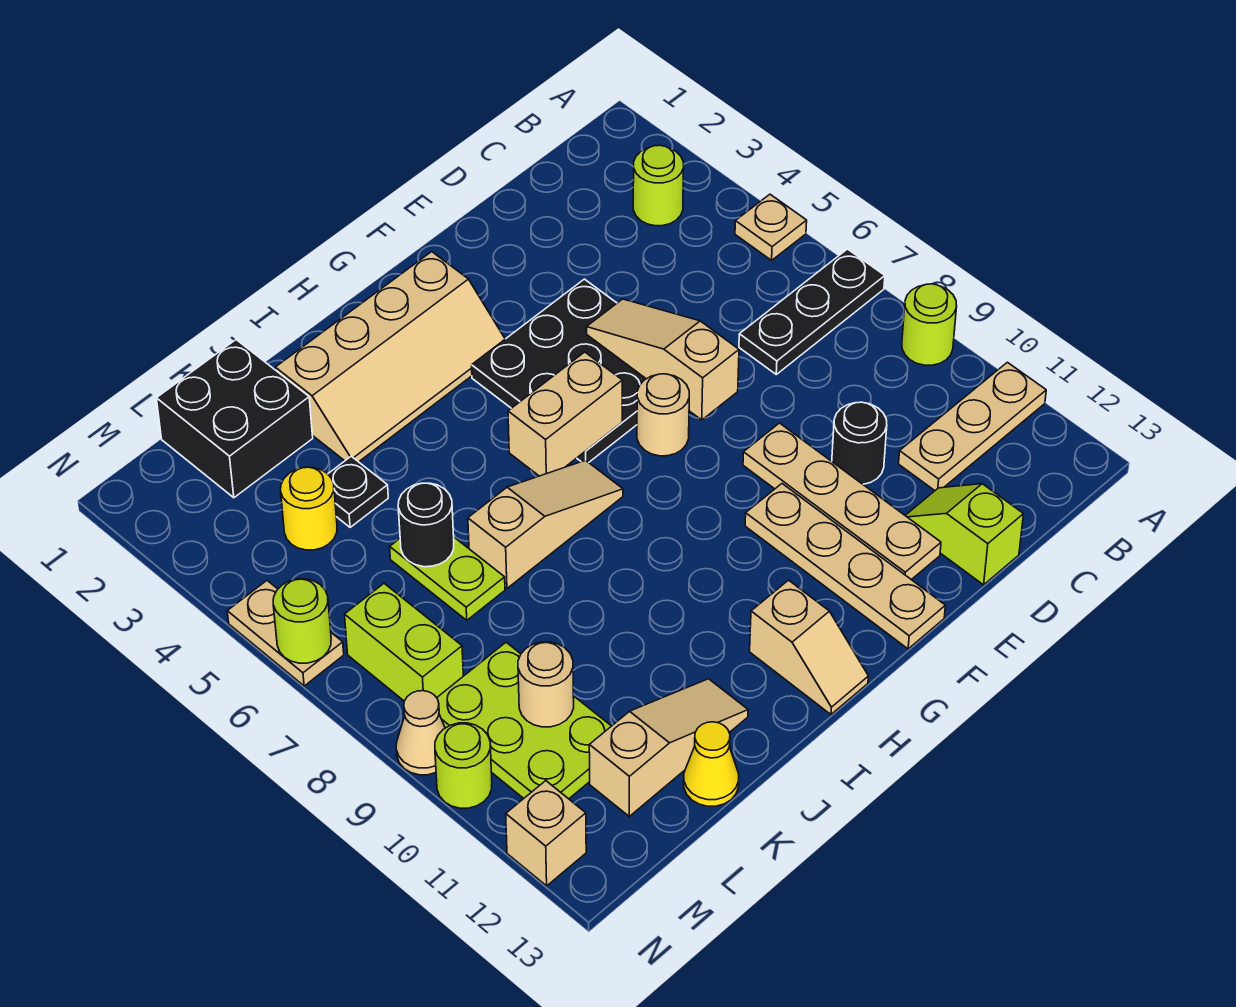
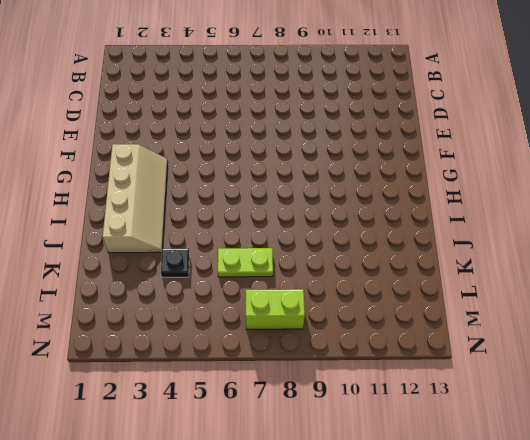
none -> tan plate A5 level 1
none -> black plate A7:C7 level 1
none -> lime round brick A9 level 1
none -> tan plate A11:C11 level 1

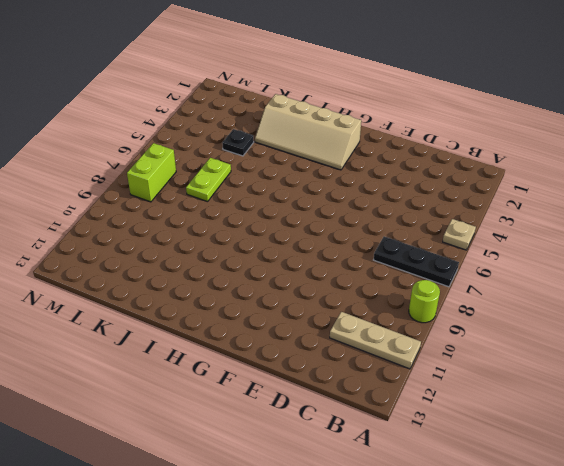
none -> lime round brick B3 level 1
none -> black round brick D10 level 1
none -> lime slope D12:D13 level 1 top 13
none -> black plate E4:G6 level 1

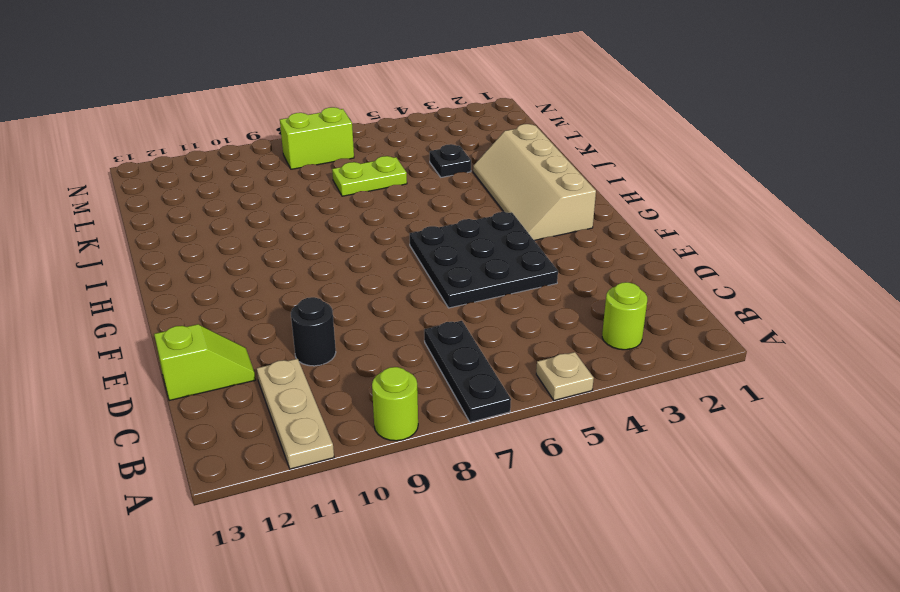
none -> tan plate E9:E12 level 1
none -> tan round brick F7 level 1
none -> tan plate F10:F13 level 1
none -> tan slope H7:J7 level 1 top J

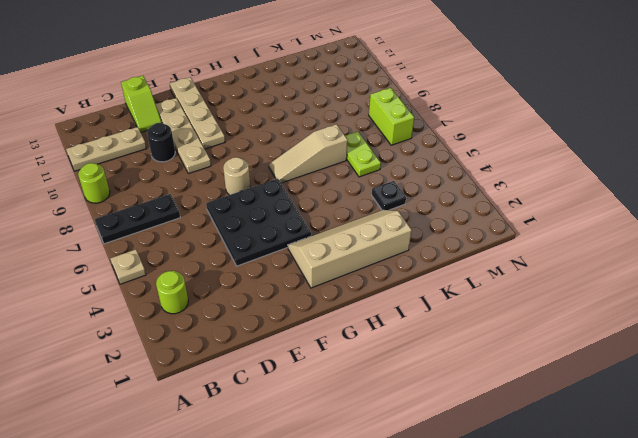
none -> tan slope H12:H13 level 1 top 12
none -> tan slope J12:L12 level 1 top L
none -> black brick K1:L2 level 1
none -> yellow cone K13 level 1

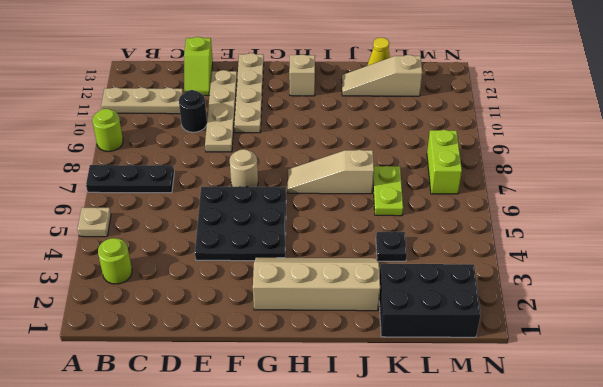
black brick K1:M2 level 1 -> black brick K1:L2 level 1
none -> yellow round brick L4 level 1
none -> lime plate L9:M11 level 1
none -> tan plate N5:N6 level 1
none -> tan cone N9 level 1

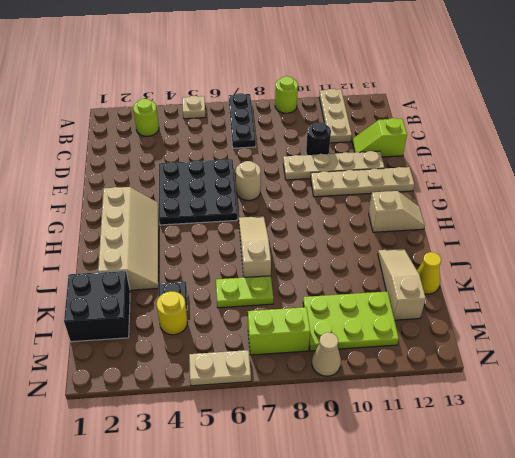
none -> lime round brick N10 level 1
none -> tan brick N12 level 1
none -> tan slope E5:E7 level 2 top 7
none -> tan brick G6:H6 level 2

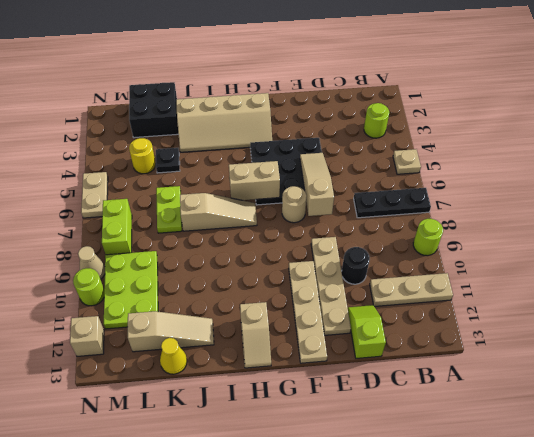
none -> black round brick K6 level 2
none -> tan round brick L10 level 2
none -> lime round brick N6 level 2

